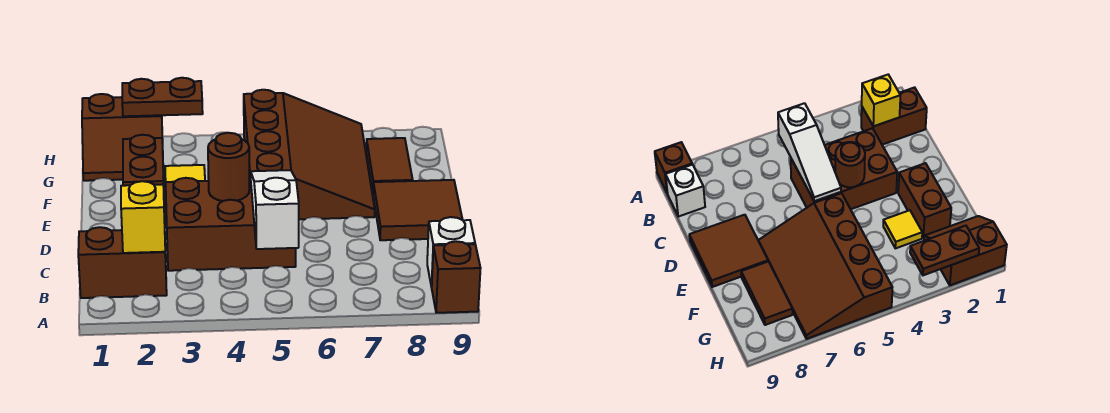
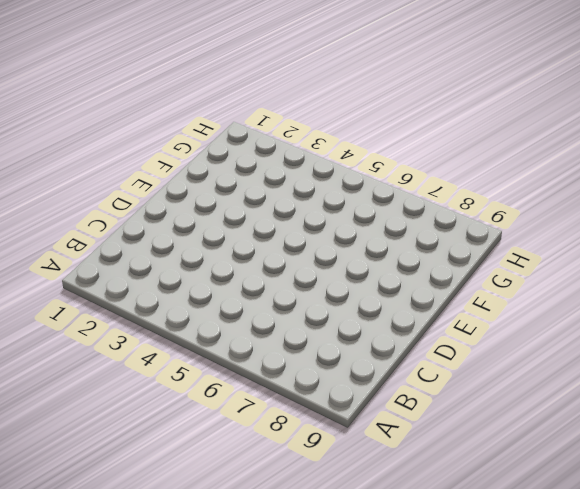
none -> brown brick A9 level 1
none -> brown brick B1:B2 level 1
none -> white brick B9 level 1

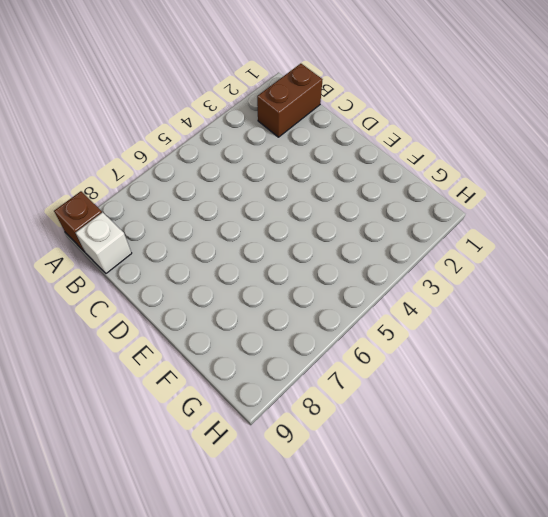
none -> brown brick C3:D5 level 1
none -> brown tile D8:E9 level 1
none -> brown brick E2:F2 level 1

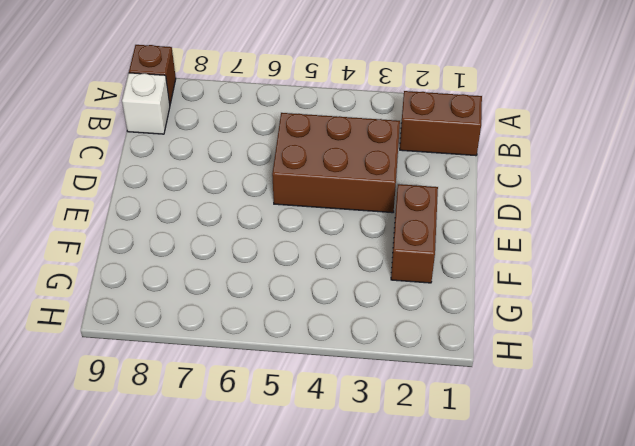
none -> brown tile D8:E9 level 1
none -> brown slope E5:H7 level 1 top 5
none -> yellow tile F3 level 1

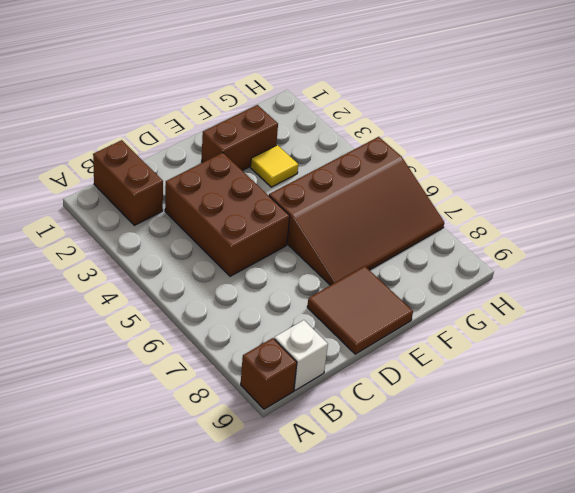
none -> brown tile F8:G8 level 1
none -> brown slope G1:H2 level 1 top H
none -> yellow brick B2 level 2

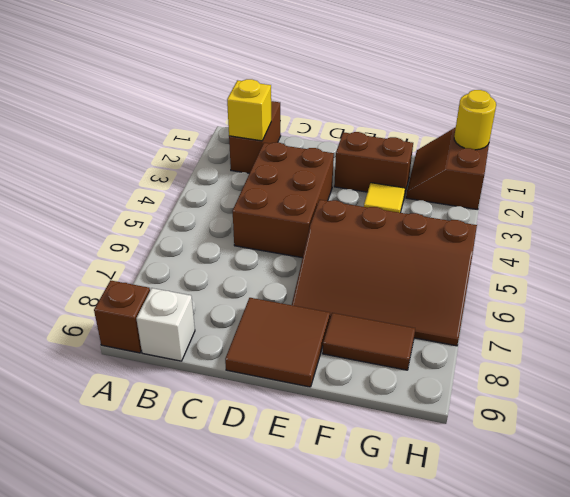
yellow round brick H1 level 2 -> none
none -> white slope B5:D5 level 2 top B
none -> brown round brick D4 level 2
none -> brown plate H2:H3 level 2

